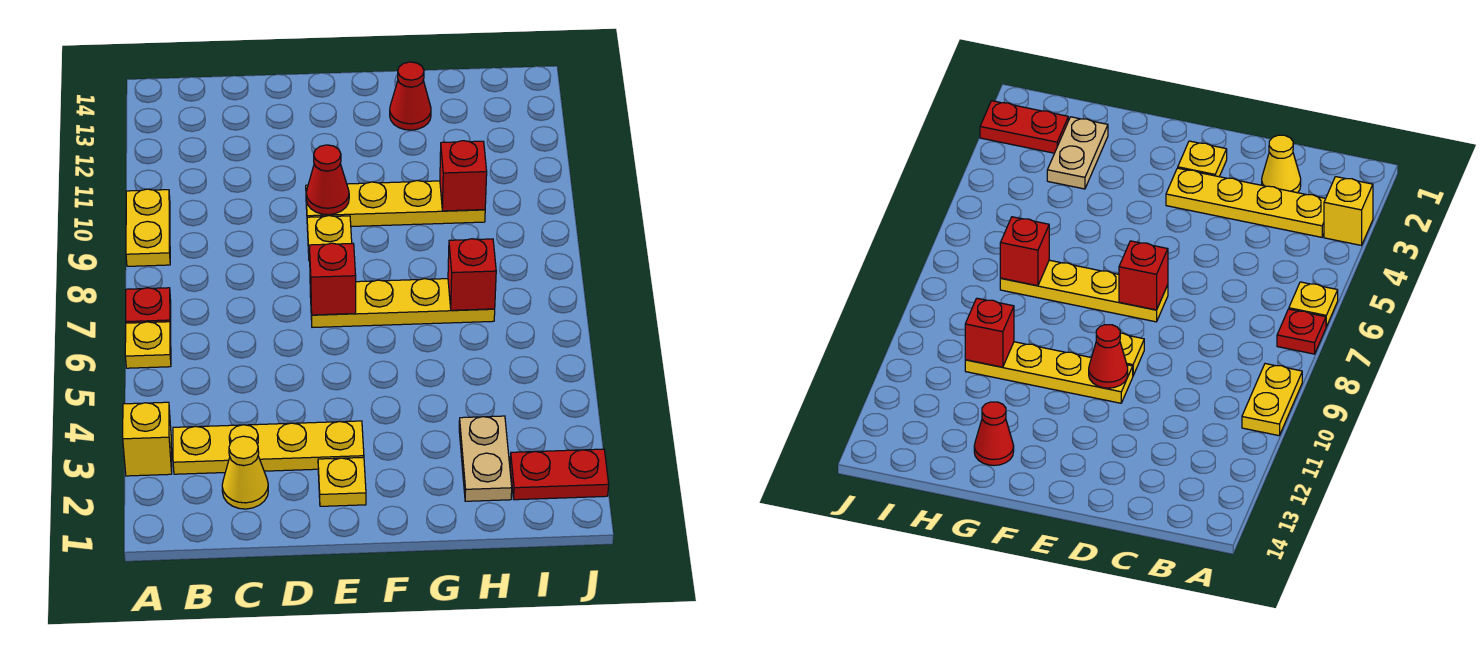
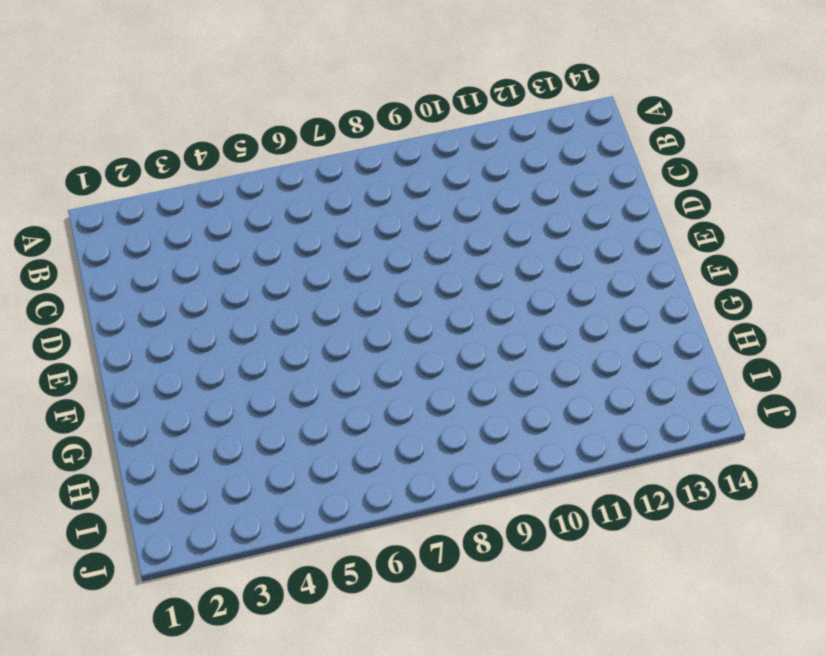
none -> yellow brick A3 level 1
none -> yellow plate A6 level 1
none -> red plate A7 level 1

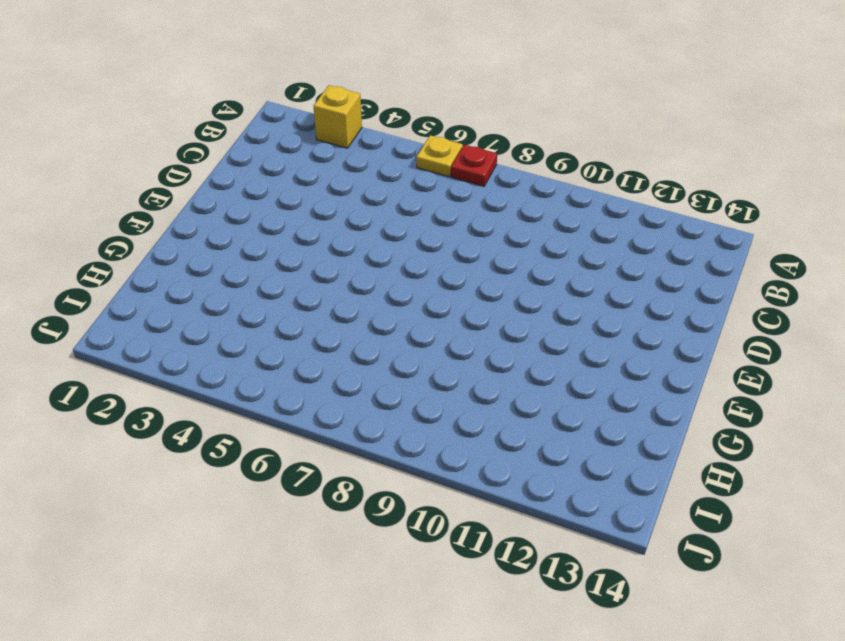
none -> yellow plate A9:A10 level 1
none -> yellow plate B3:E3 level 1
none -> yellow cone C2 level 1

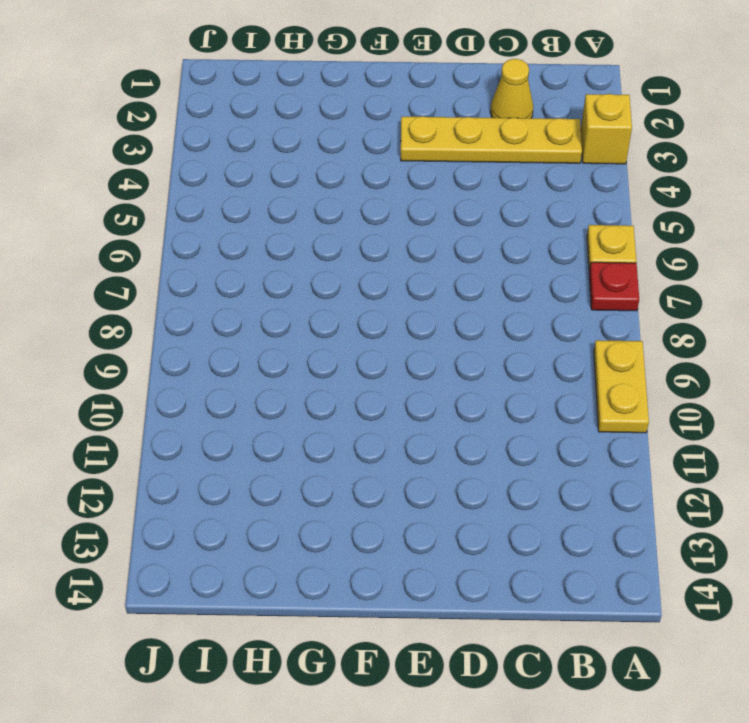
none -> yellow plate E2 level 1
none -> yellow plate E7:H7 level 1
none -> yellow plate E9 level 1

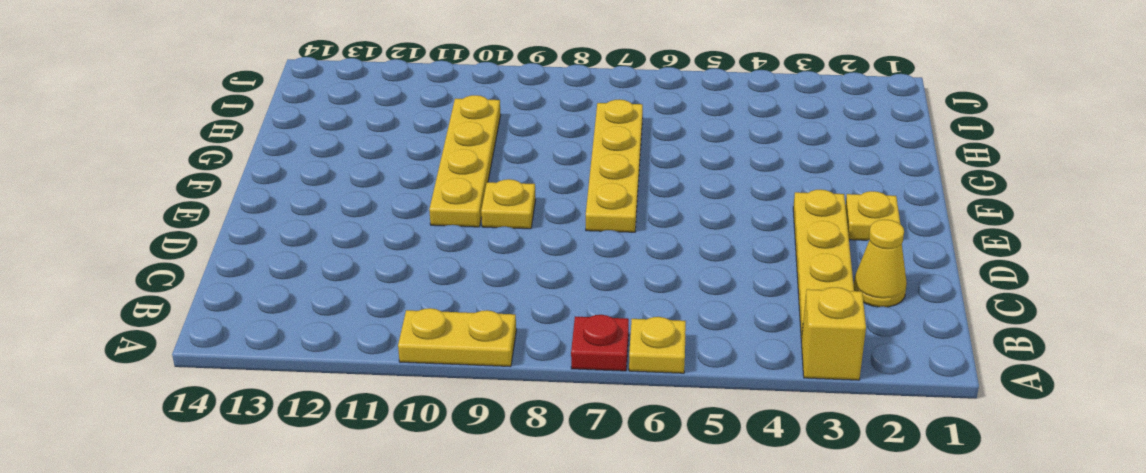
none -> red cone G13 level 1
none -> tan plate H2:H3 level 1
none -> red plate I2:J2 level 1

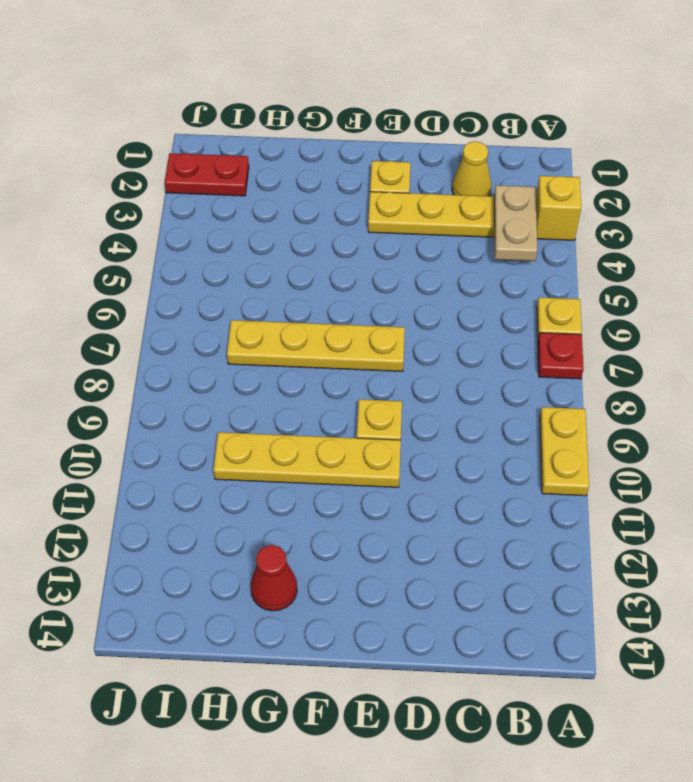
tan plate B3:B4 level 2 -> tan plate H2:H3 level 1
none -> red brick E7 level 2
none -> red cone E10 level 2
none -> red brick H7 level 2

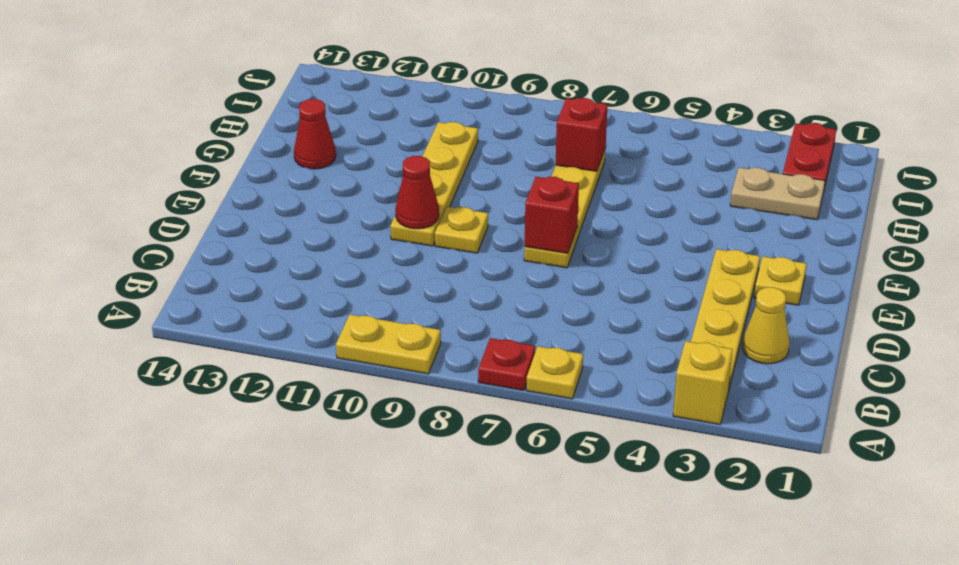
none -> red brick H10 level 2

